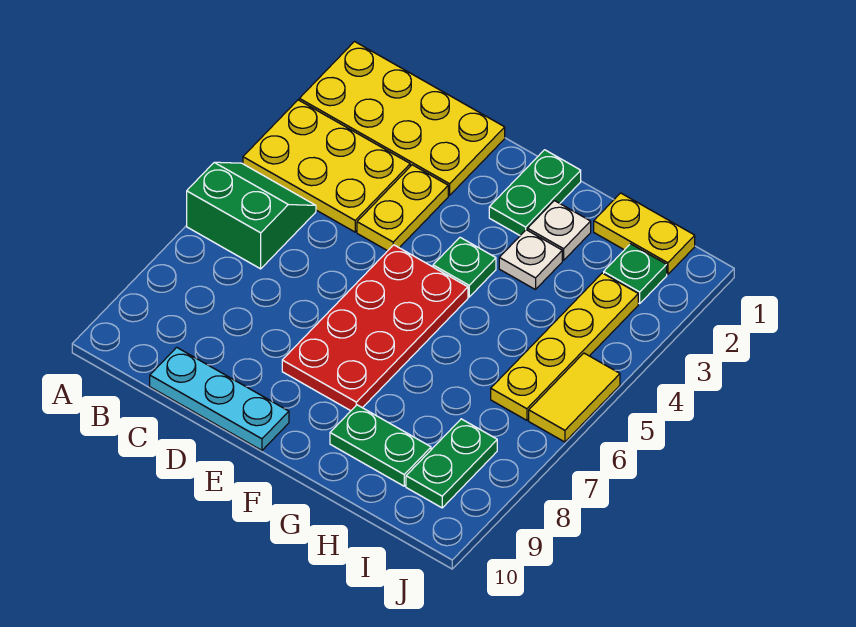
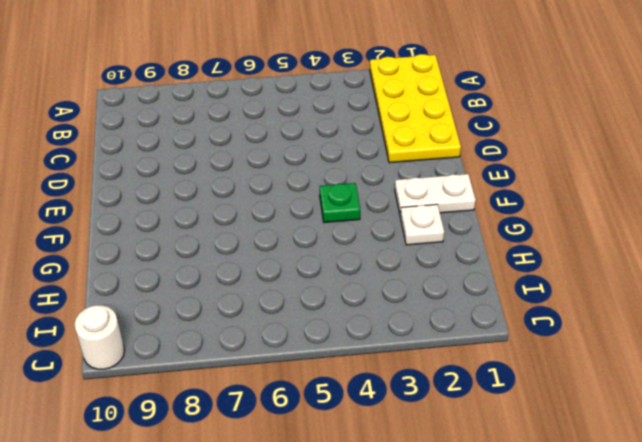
white plate F1:F2 level 1 -> green plate F1:F2 level 1
white round brick J10 level 1 -> none
none -> yellow plate A3:C4 level 1
none -> green slope A5:B6 level 1 top 6
none -> cyan plate C10:E10 level 1

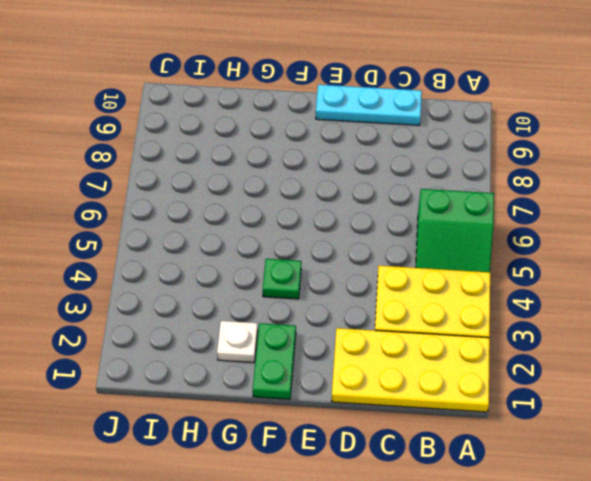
none -> yellow plate D3:D4 level 1
none -> red plate E5:F8 level 1
none -> white plate G3 level 1

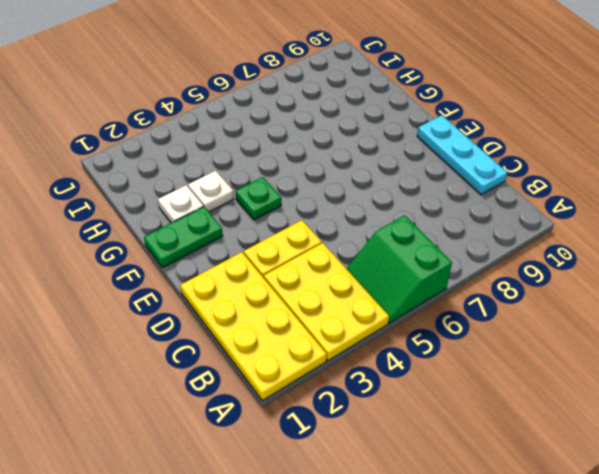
none -> red plate E5:F8 level 1
none -> green plate G9:H9 level 1
none -> yellow plate H1:I1 level 1

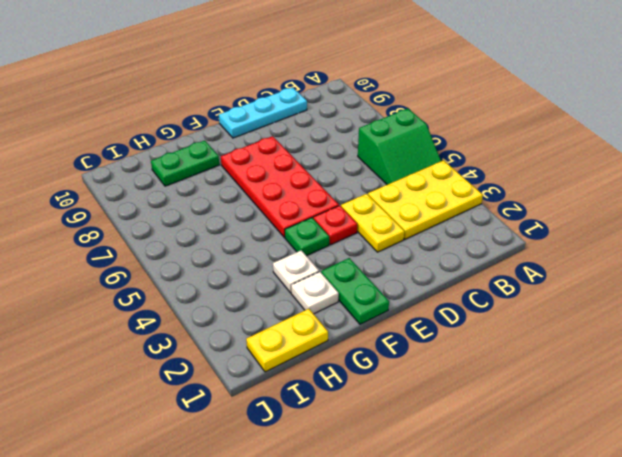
red plate E4 level 1 -> none
none -> yellow plate A1:D2 level 1
none -> green plate I2 level 1
none -> yellow plate I3:I6 level 1

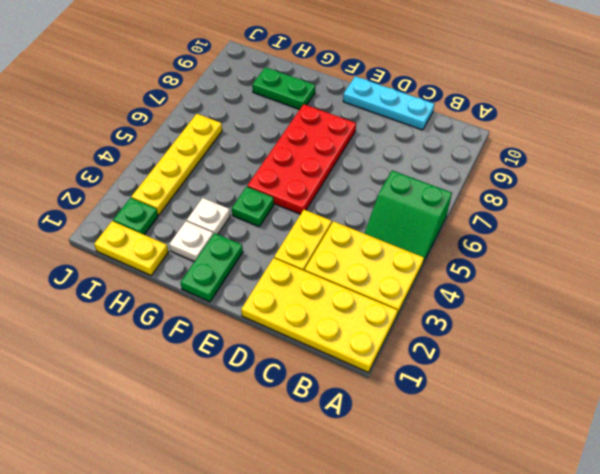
none -> green plate I8:I9 level 1
none -> yellow tile J5:J6 level 1

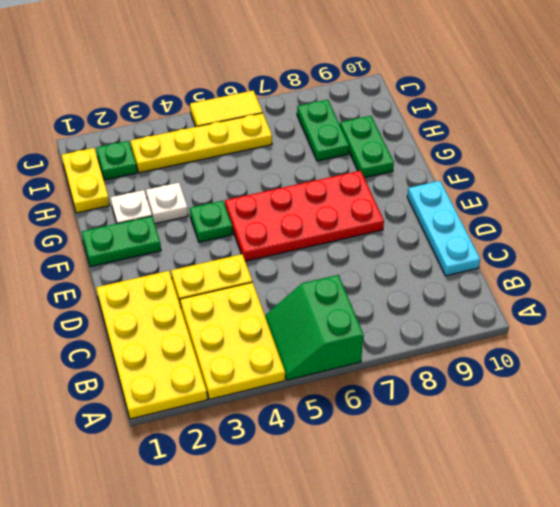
green plate H8:I8 level 1 -> green plate I8:I9 level 1

